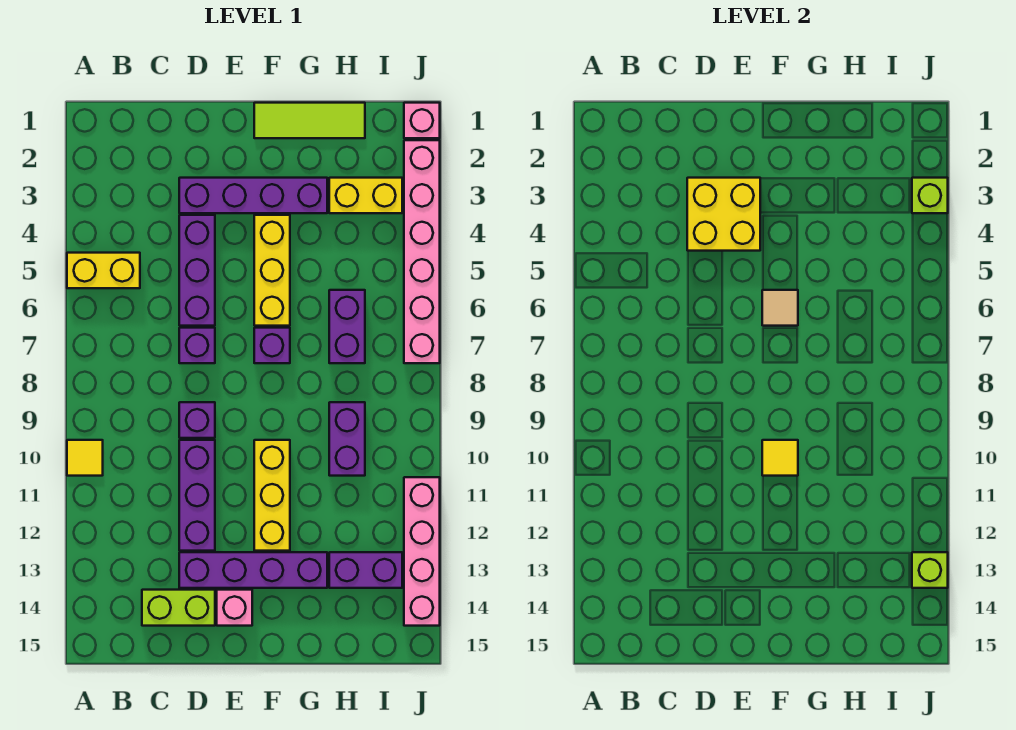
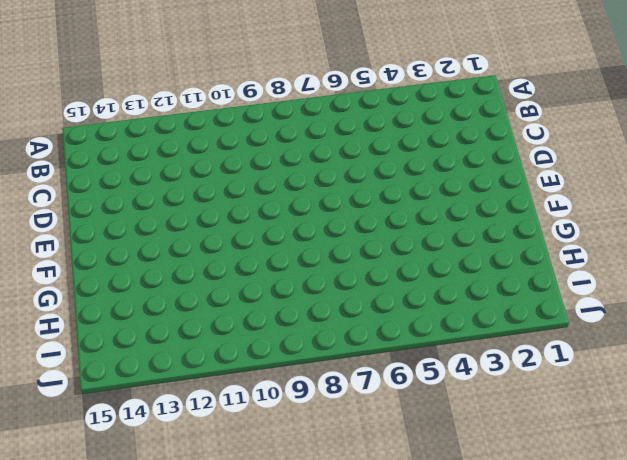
none -> yellow brick A5:B5 level 1
none -> yellow tile A10 level 1
none -> lime brick C14:D14 level 1

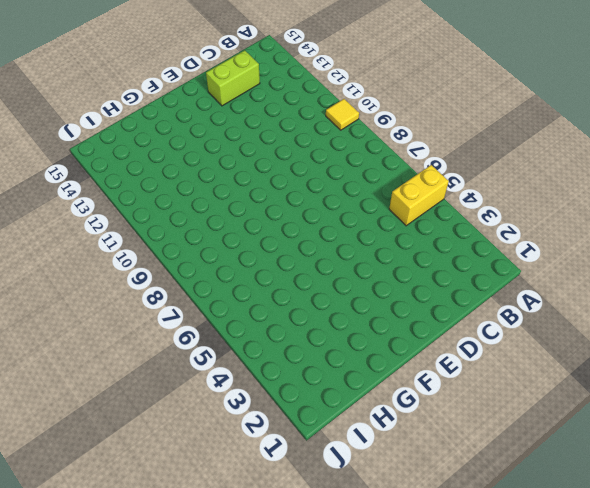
none -> purple brick D3:G3 level 1
none -> purple brick D4:D6 level 1
none -> purple brick D7 level 1

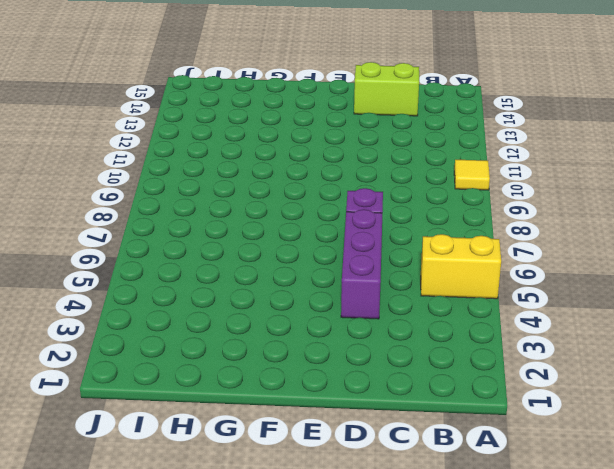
none -> purple brick D3:G3 level 1
none -> purple brick D9 level 1
none -> purple brick D10:D12 level 1

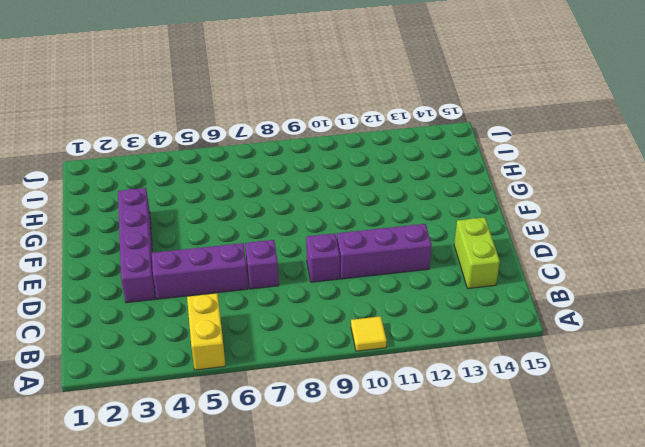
none -> purple brick D13:G13 level 1
none -> pink brick E14 level 1
none -> lime tile F1:H1 level 1

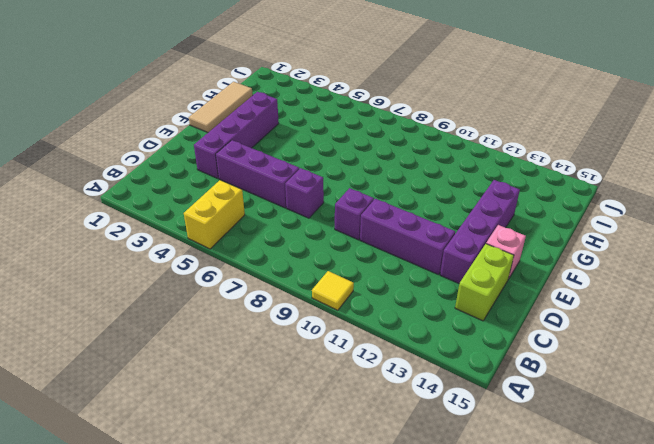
tan tile F1:H1 level 1 -> lime tile F1:H1 level 1
none -> yellow brick F4:F6 level 1
none -> purple brick F7 level 1
none -> yellow brick F10:F12 level 1

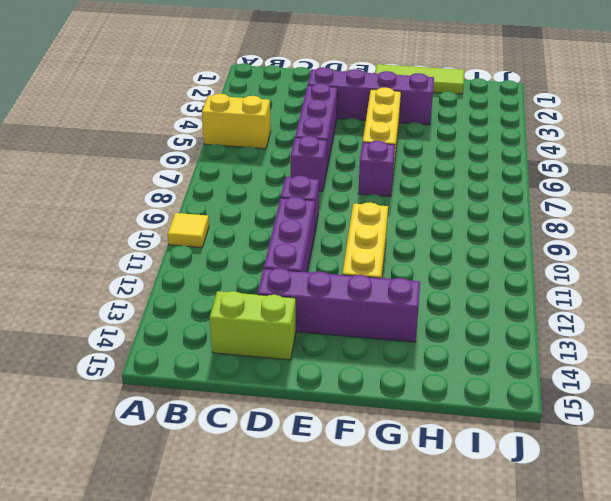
none -> pink brick E14 level 1
none -> yellow brick H3:I3 level 1
none -> purple brick H6:H7 level 1

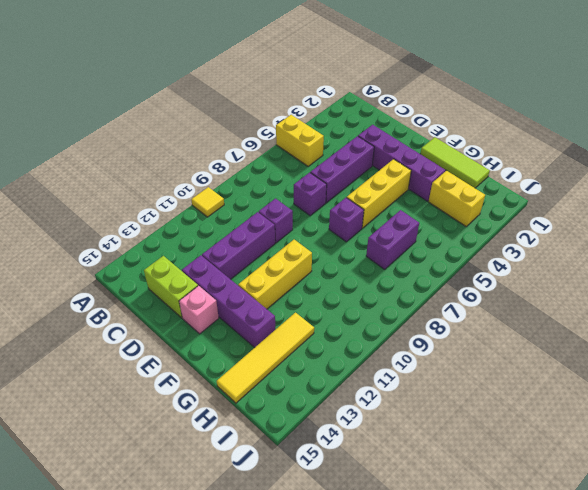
yellow tile H12:H15 level 1 -> purple brick H13:I13 level 1
none -> purple brick H9:H10 level 1
none -> pink brick J1 level 1
none -> pink brick J2:J7 level 1

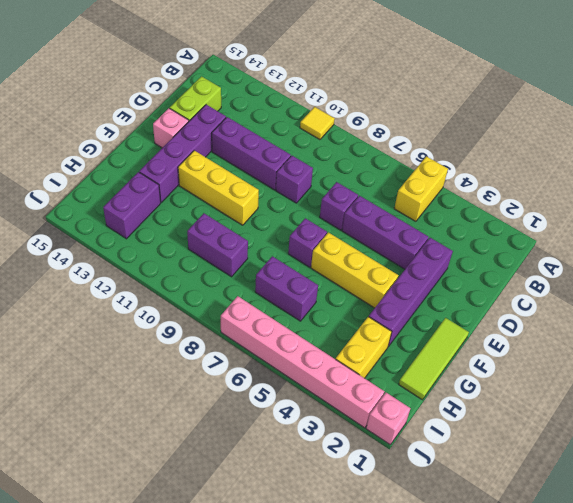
none -> pink brick J11:J14 level 1
none -> yellow brick D3:E4 level 2
none -> tan tile F6 level 2

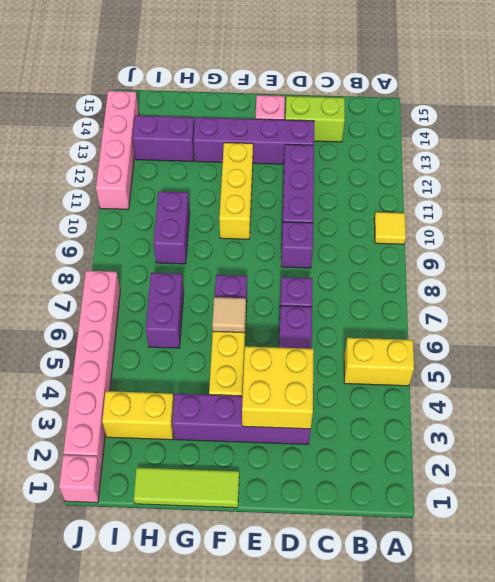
none -> yellow tile F10 level 2
none -> lime brick J3 level 2
none -> lime brick J13 level 2

